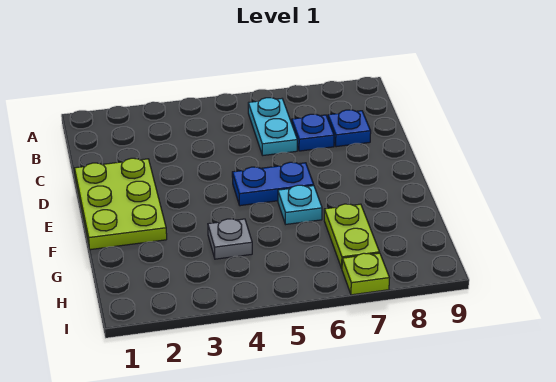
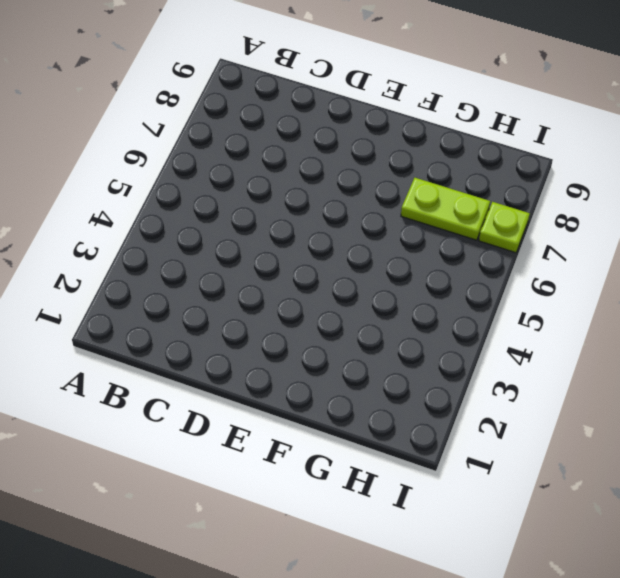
none -> cyan plate B6:C6 level 1
none -> blue plate C7 level 1

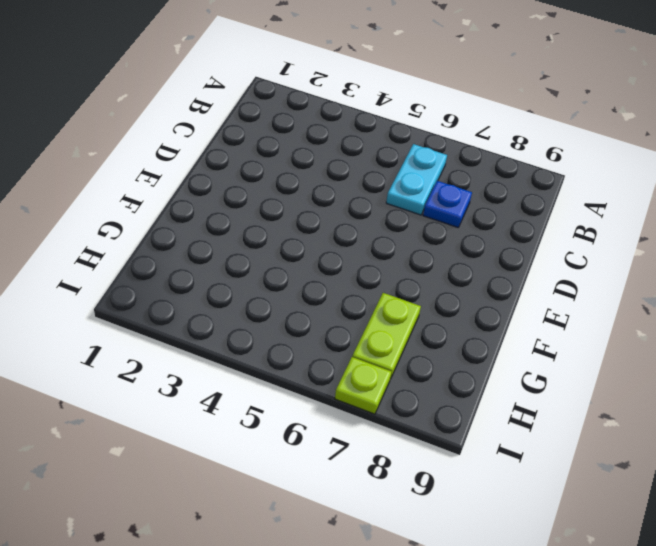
none -> blue plate C8 level 1
none -> lime plate D1:F2 level 1

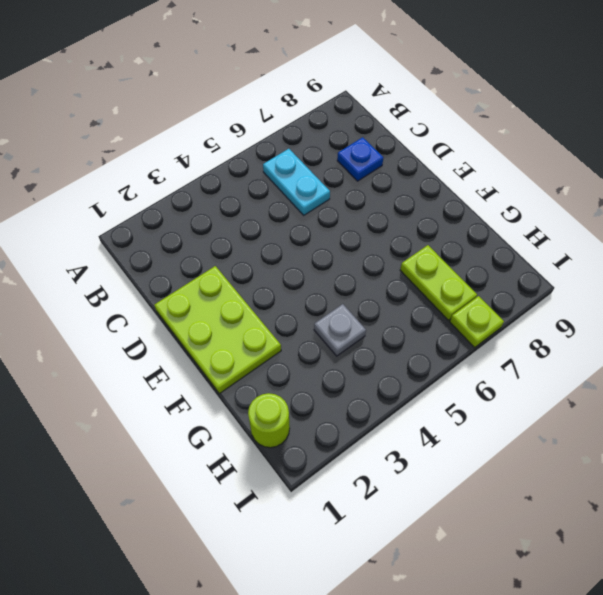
lime round brick H1 level 1 -> none
none -> blue plate C7 level 1
none -> blue plate E5:E6 level 1

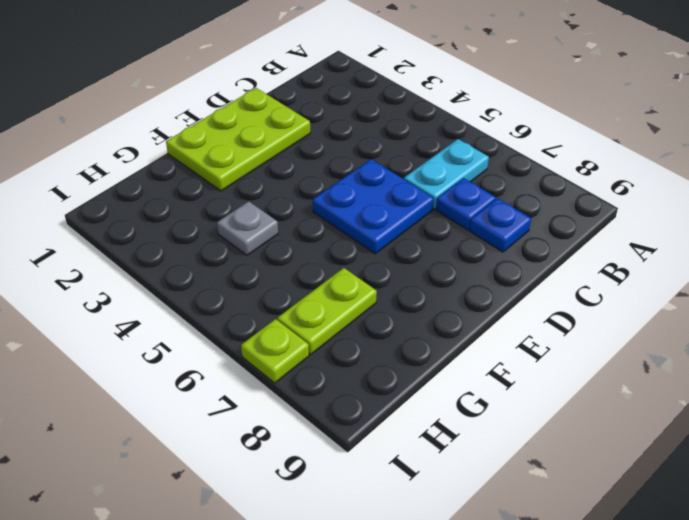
blue plate D5:E6 level 1 -> blue plate E5:E6 level 1
none -> cyan plate F6 level 1

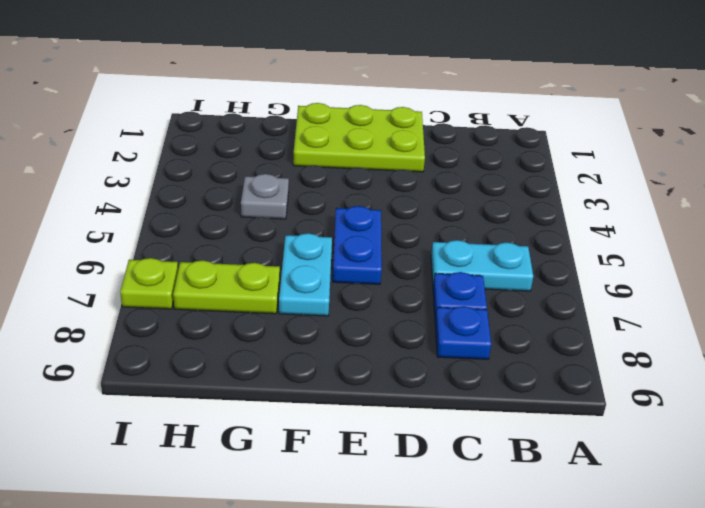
cyan plate F6:F7 level 1 -> cyan plate F6 level 1

